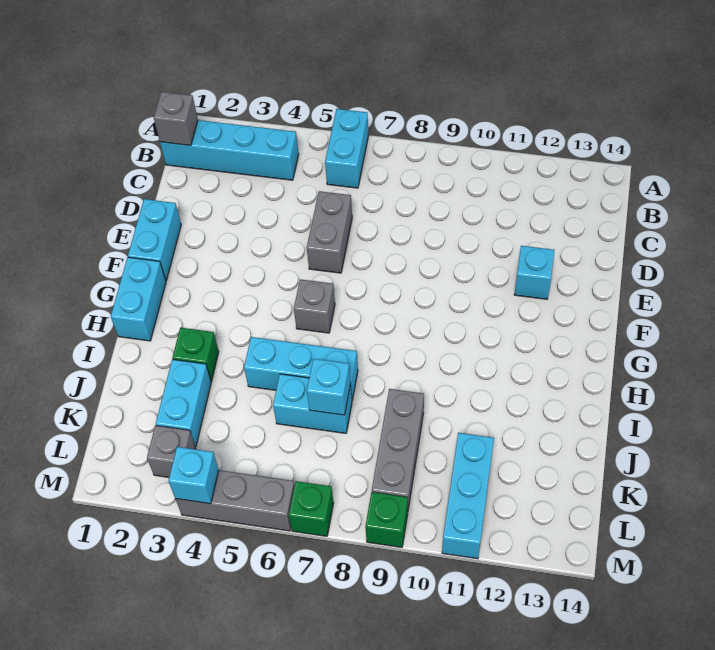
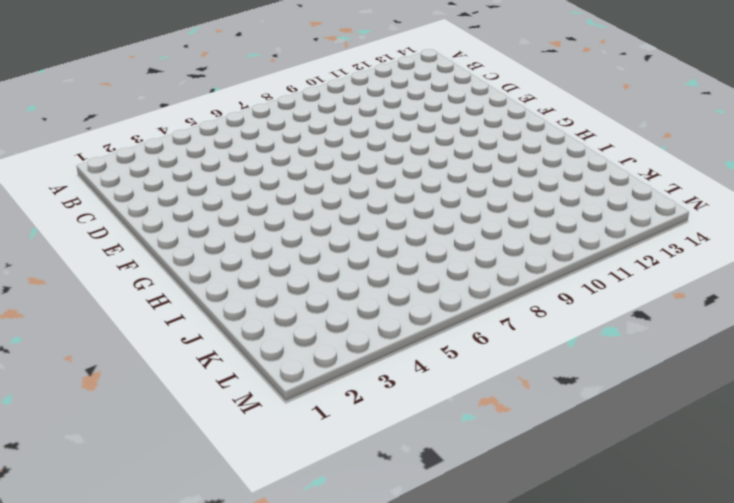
none -> cyan brick A6:B6 level 1
none -> cyan brick B1:B4 level 1
none -> grey brick D6:E6 level 1

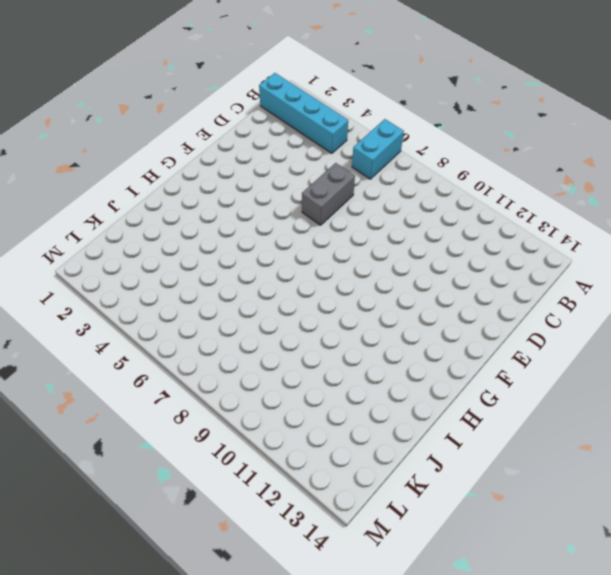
none -> cyan brick E1:F1 level 1
none -> cyan brick E12 level 1
none -> cyan brick G1:H1 level 1

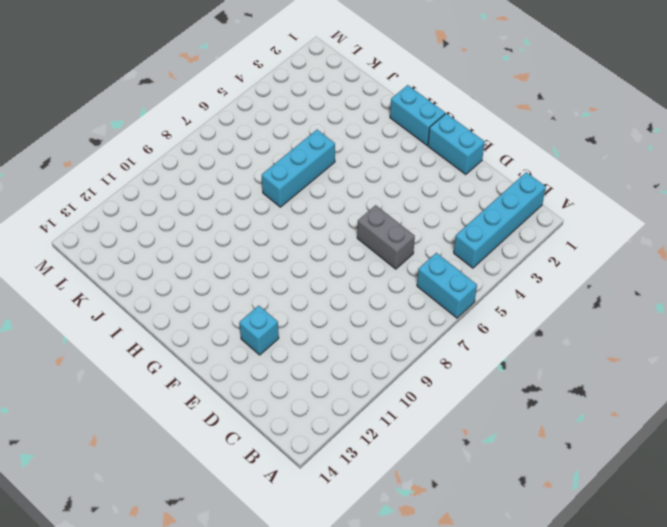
none -> grey brick G6 level 1
none -> green brick I3 level 1
none -> cyan brick J3:K3 level 1

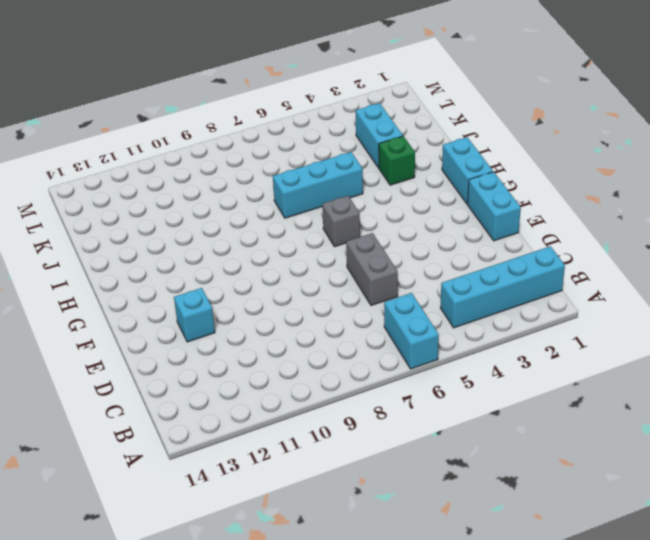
none -> cyan brick J6:J7 level 1
none -> grey brick J9:L9 level 1
none -> cyan brick K11:M11 level 1

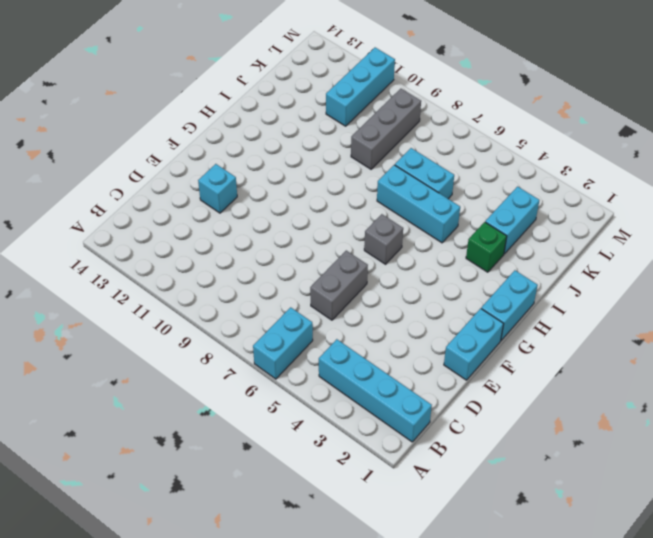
none -> grey brick L3 level 1
none -> grey brick M4:M6 level 1
none -> green brick M7 level 1

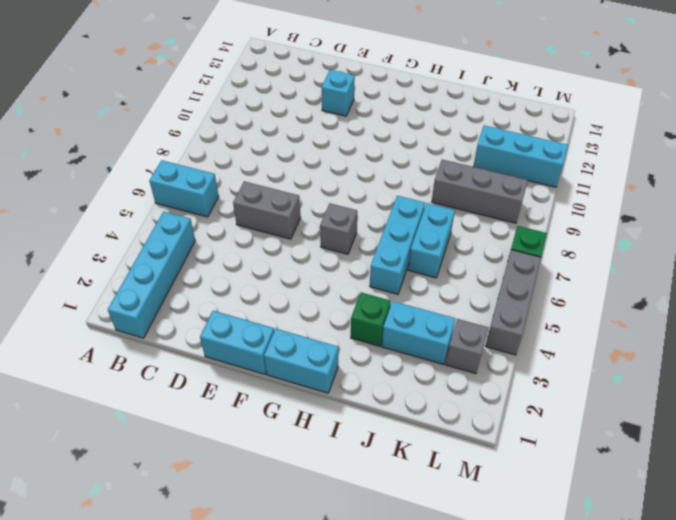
none -> green brick M9 level 1
none -> grey brick B1 level 2
none -> cyan brick J7 level 2

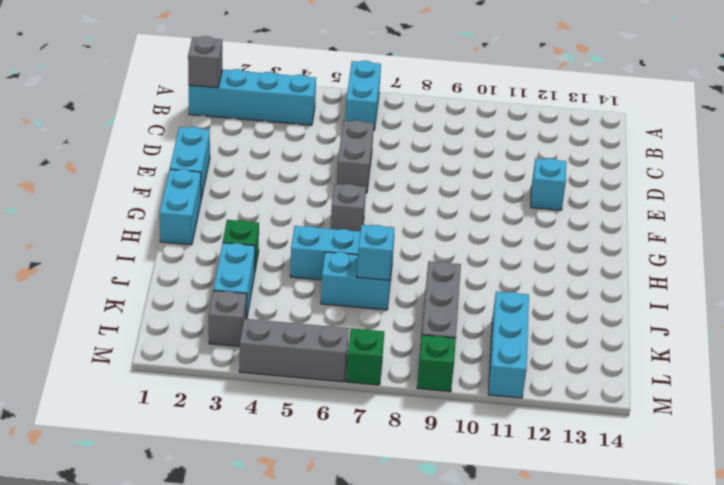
none -> cyan brick M4 level 2

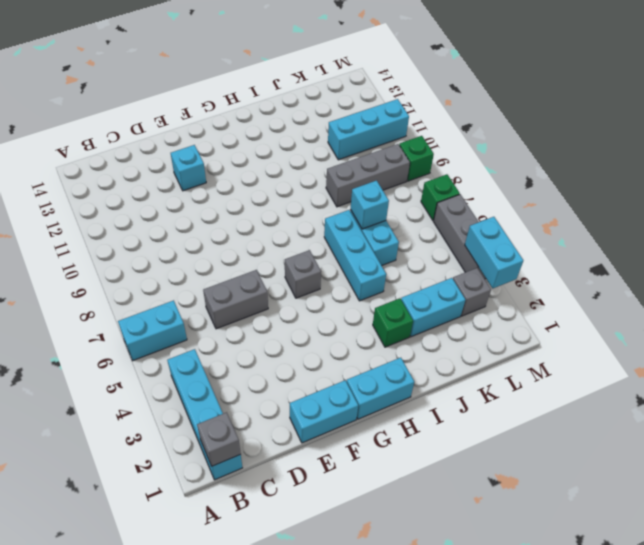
cyan brick M3:M4 level 2 -> cyan brick M4 level 2

